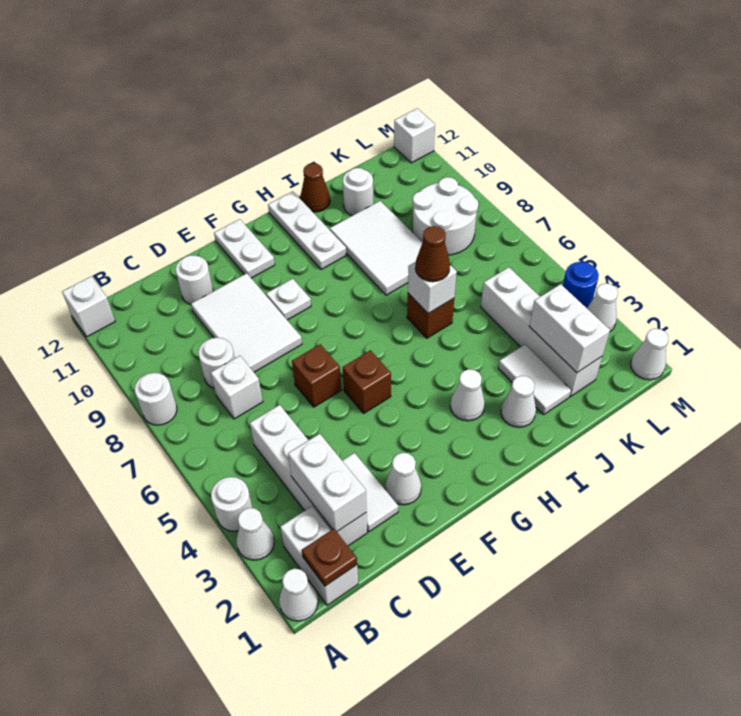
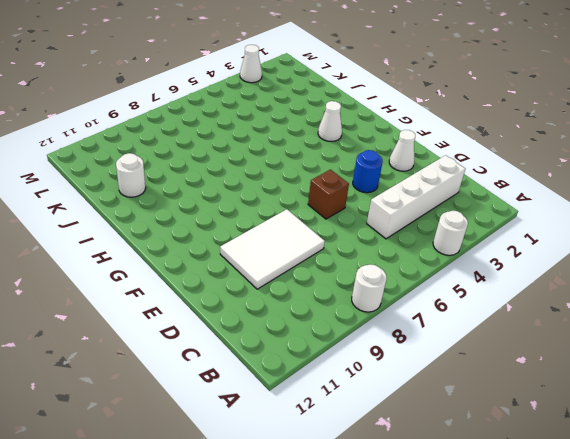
blue round brick E4 level 1 -> blue round brick M4 level 1
none -> white cone A1 level 1
none -> white cone A3 level 1
none -> white brick A12 level 1
none -> white brick B1:B2 level 1

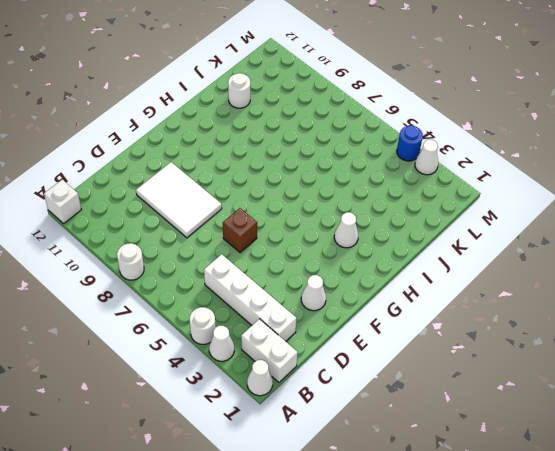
none -> white brick C7 level 1
none -> white round brick C8 level 1
none -> white tile D2:D3 level 1
none -> white round brick D11 level 1

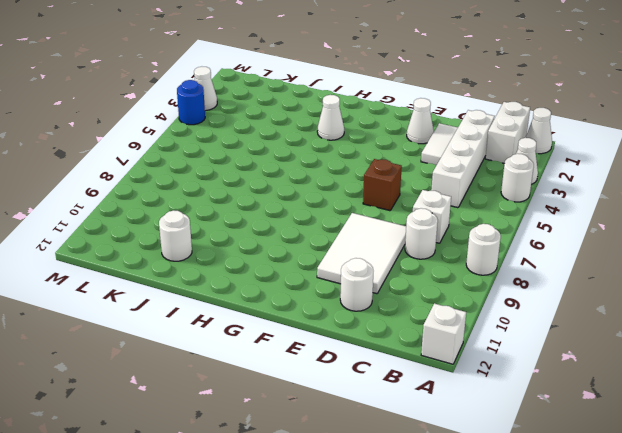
none -> brown brick F5 level 1
none -> white plate F9 level 1
none -> white plate F11:F12 level 1
none -> white plate H10:H12 level 1

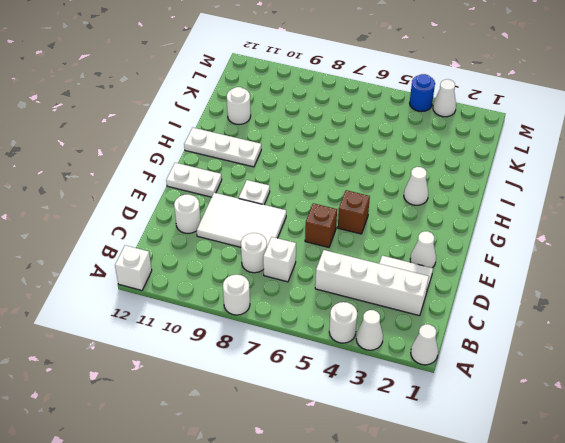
none -> white brick B1:B2 level 1
none -> white cone I2 level 1
none -> brown brick I6 level 1
none -> white tile I8:J10 level 1

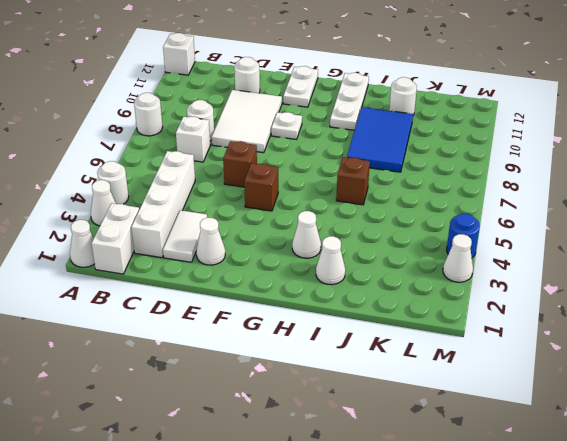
blue tile I8:J10 level 1 -> white tile I8:J10 level 1
none -> brown cone I12 level 1
none -> white tile J2:J3 level 1
none -> white brick K2:K5 level 1
none -> white round brick K8:L9 level 1

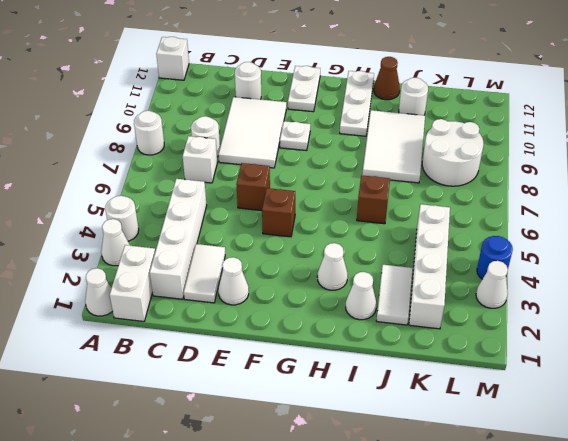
none -> white cone M1 level 1
none -> white brick M12 level 1
none -> brown plate B1 level 2
none -> white brick C2:C3 level 2

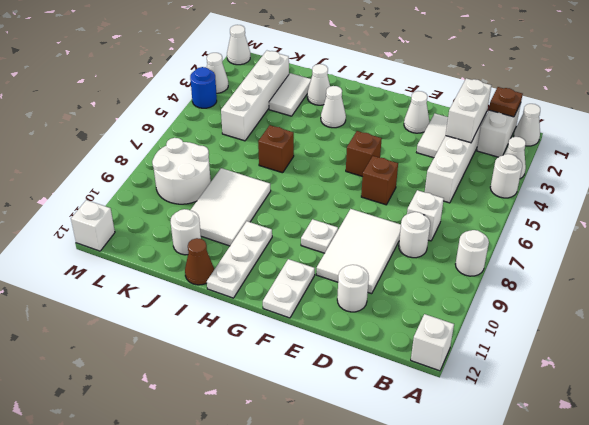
none -> white brick I6 level 2
none -> white brick K2:K3 level 2
none -> brown cone I6 level 3

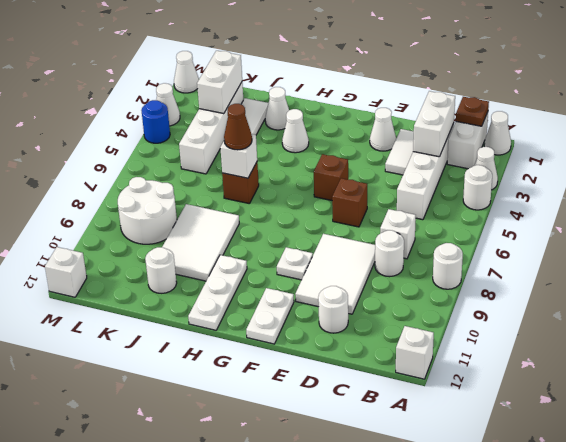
none -> brown cone I12 level 1

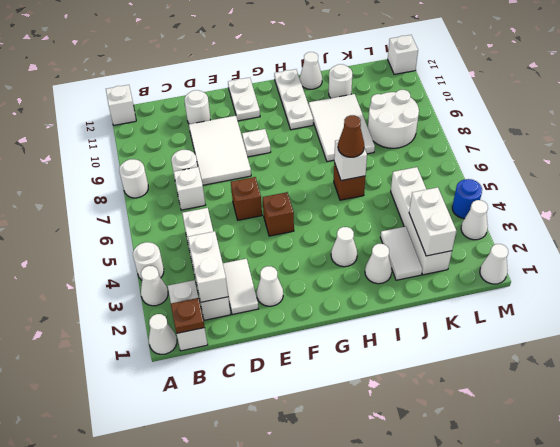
white cone I12 level 1 -> brown cone I12 level 1

